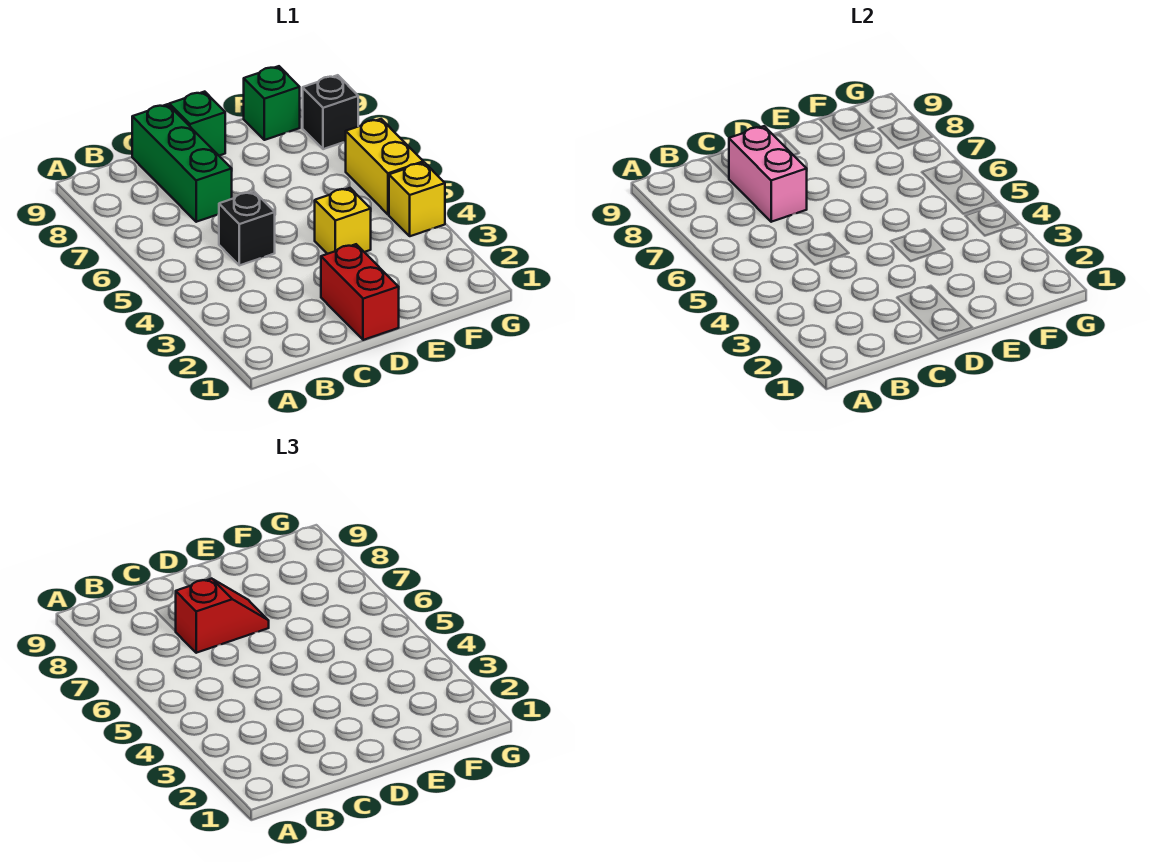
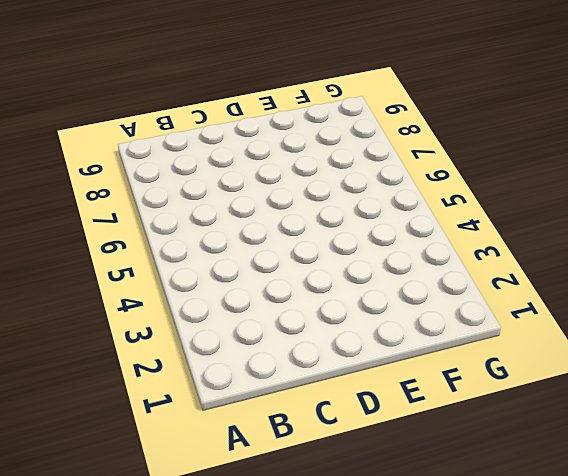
none -> black brick C5 level 1
none -> green brick C7:C9 level 1

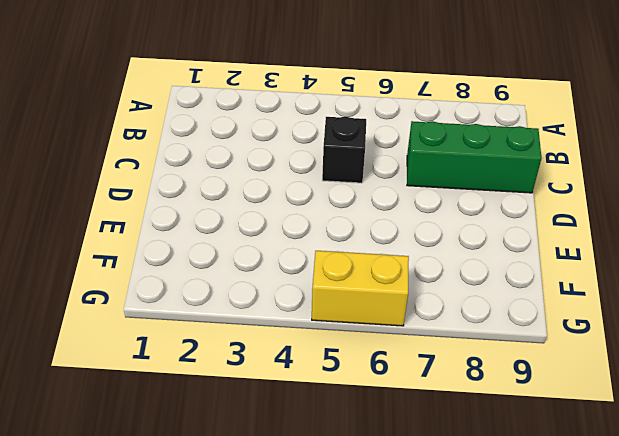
none -> red brick D1:D2 level 1
none -> green brick D9 level 1

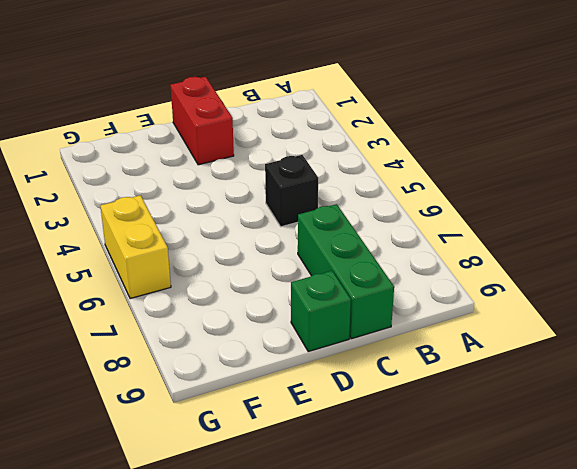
none -> yellow brick E4 level 1
none -> green brick F9 level 1

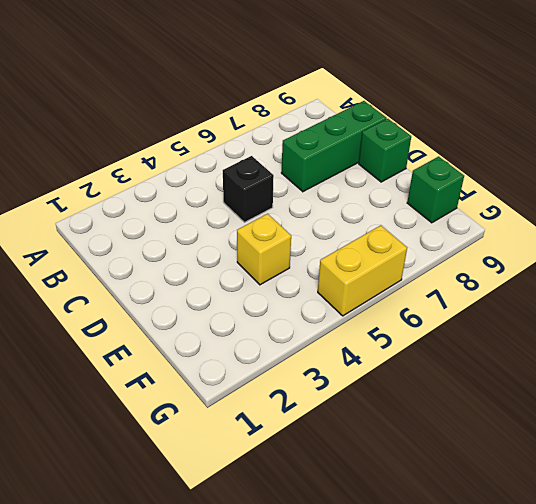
none -> red brick D1:D2 level 1
none -> yellow brick G4 level 1

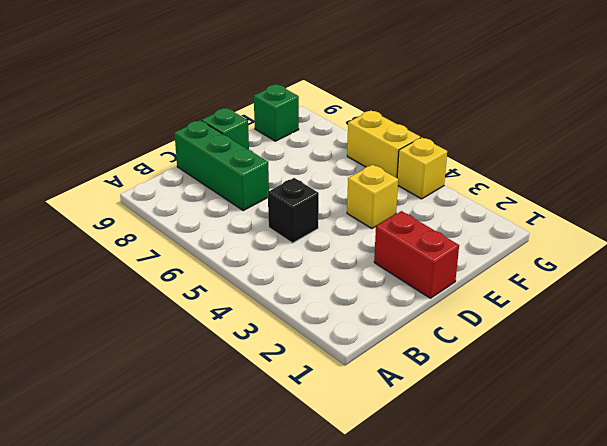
none -> black brick G8 level 1
none -> pink brick C7:C8 level 2

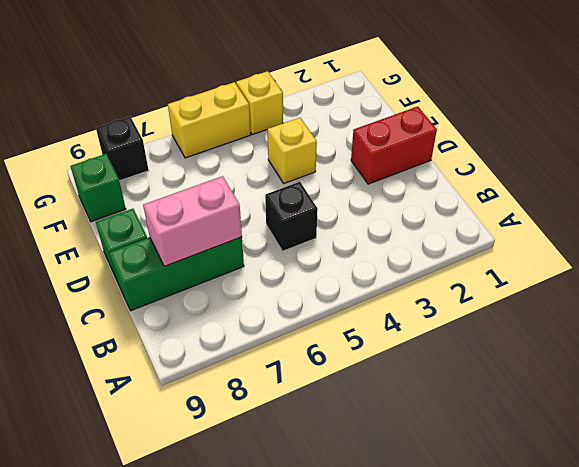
none -> red slope C7:D7 level 3 top C

